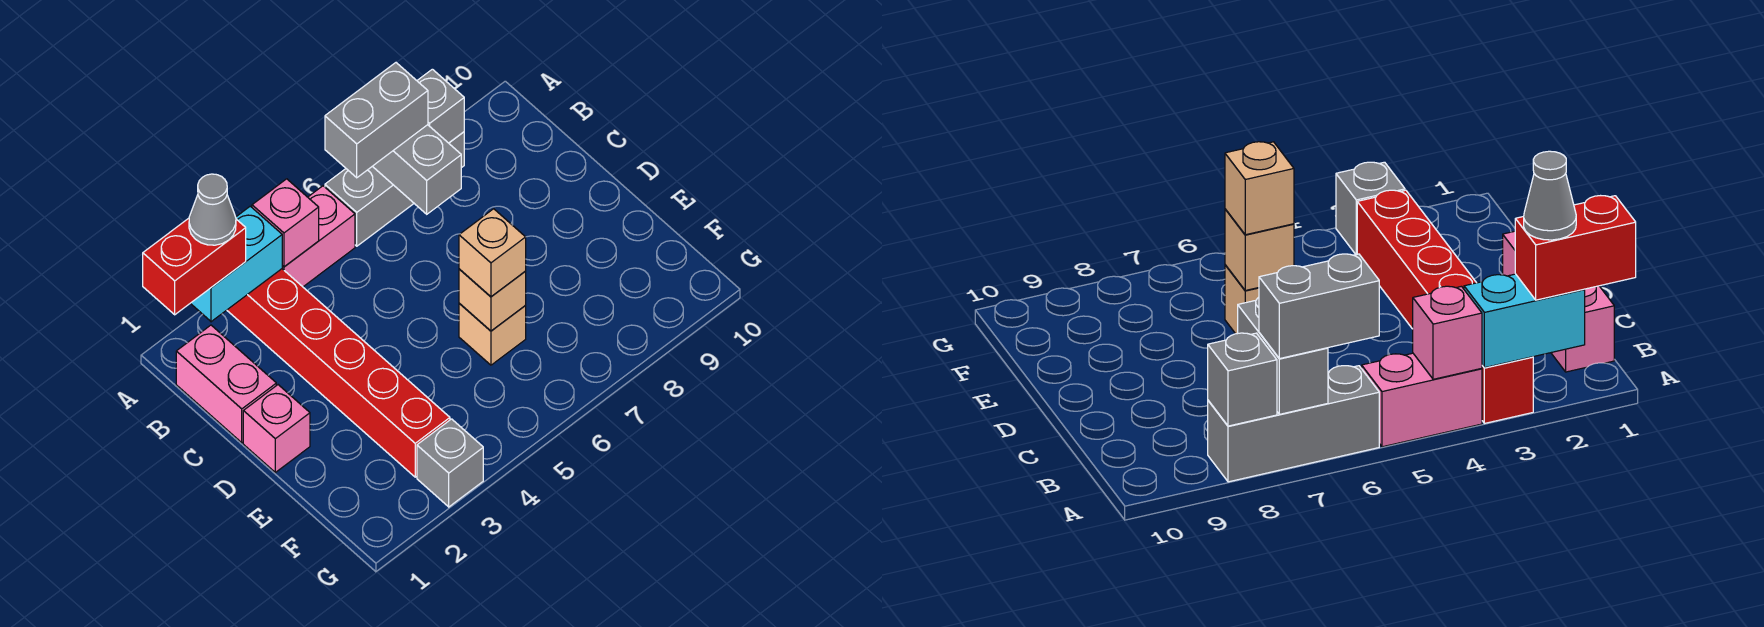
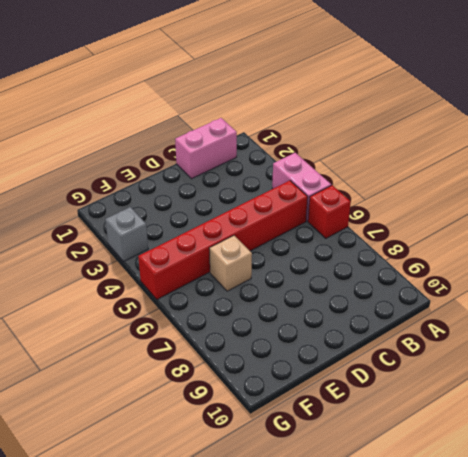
red brick A6 level 1 -> grey brick A6:A8 level 1
red brick B5:G5 level 1 -> red brick A3:F3 level 1
none -> pink brick D1 level 1
none -> cyan brick A2:A3 level 2
none -> pink brick A4 level 2

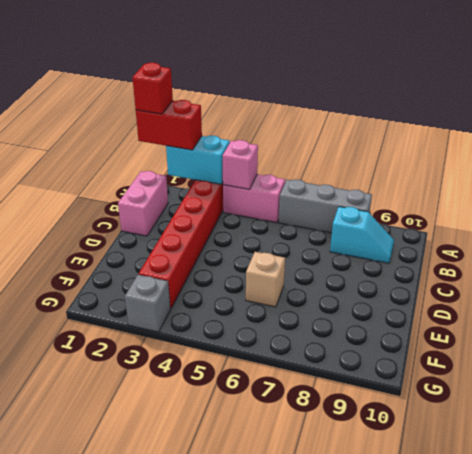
red brick A1 level 4 -> none
cyan slope B8:B9 level 1 top 8 -> none
none -> pink brick D1 level 1
none -> grey brick A7:B7 level 2
none -> grey brick A8 level 2

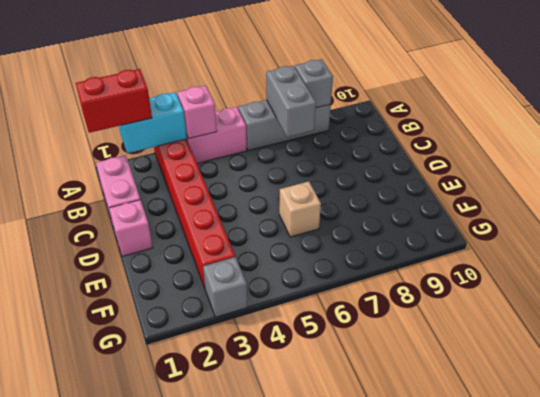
none -> tan brick E6 level 2
none -> grey brick A6:A7 level 3
none -> tan brick E6 level 3

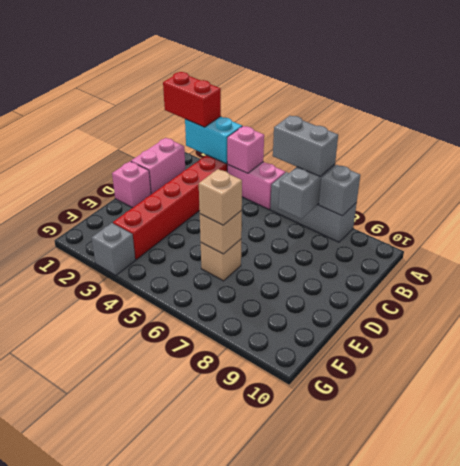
none -> grey cone A2 level 4

